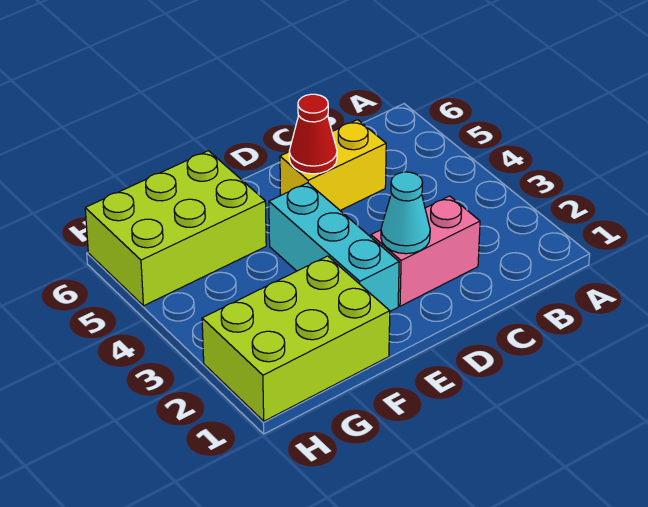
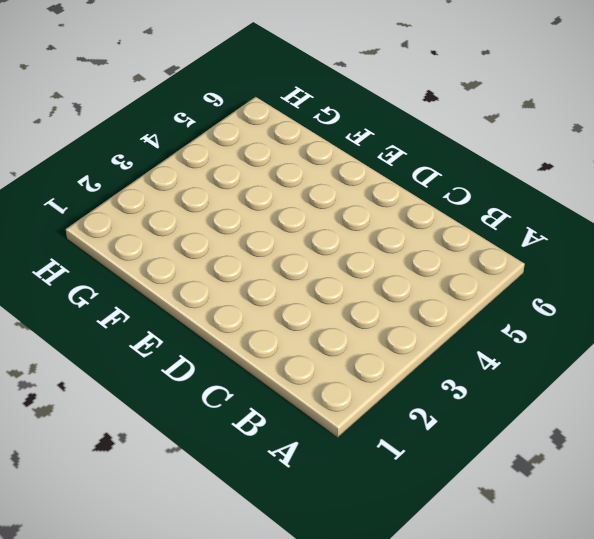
none -> pink brick C2:D2 level 1
none -> yellow brick C5:D5 level 1

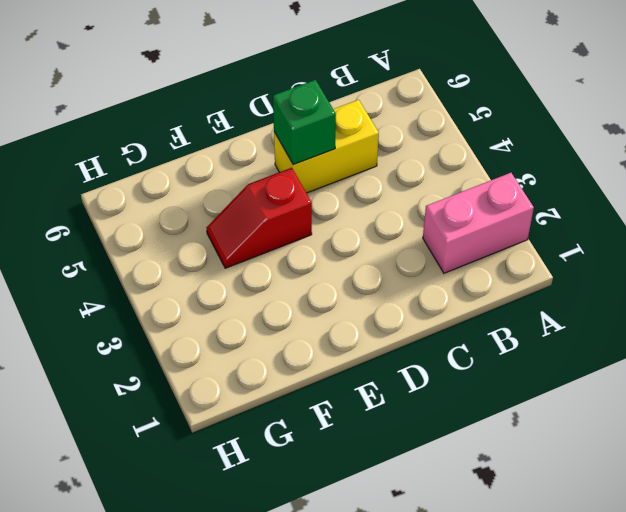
pink brick A2:B2 level 1 -> pink brick C2:D2 level 1
green brick D5 level 2 -> red cone D5 level 2
red slope E4:F4 level 1 top E -> cyan brick E2:E4 level 1
none -> lime brick F1:H2 level 1
none -> lime brick F5:H6 level 1

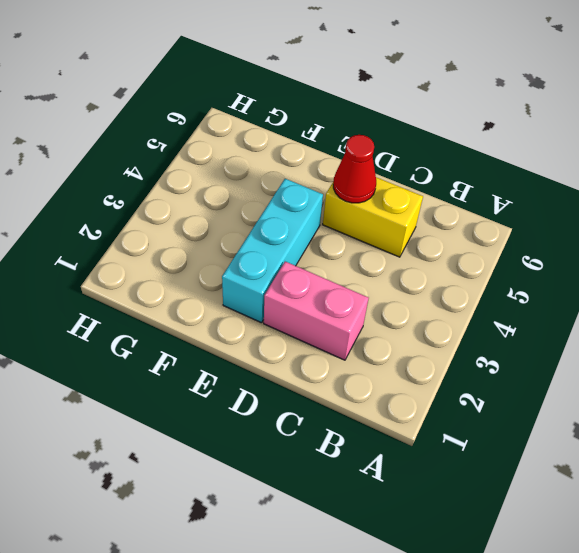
none -> lime brick F1:H2 level 1
none -> lime brick F5:H6 level 1

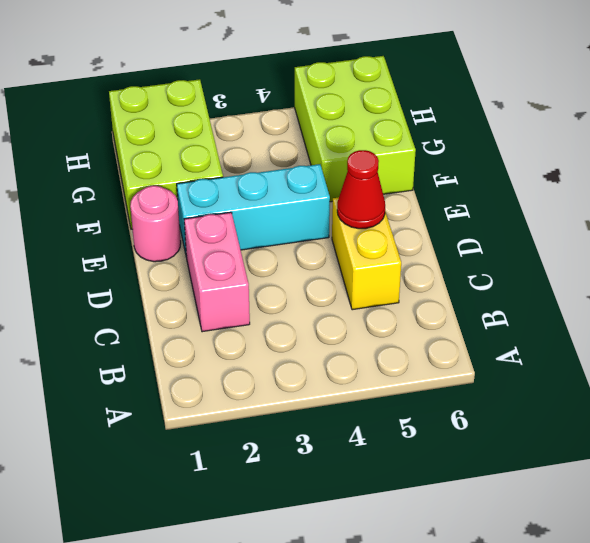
pink round brick E1 level 1 -> none
none -> cyan cone D2 level 2

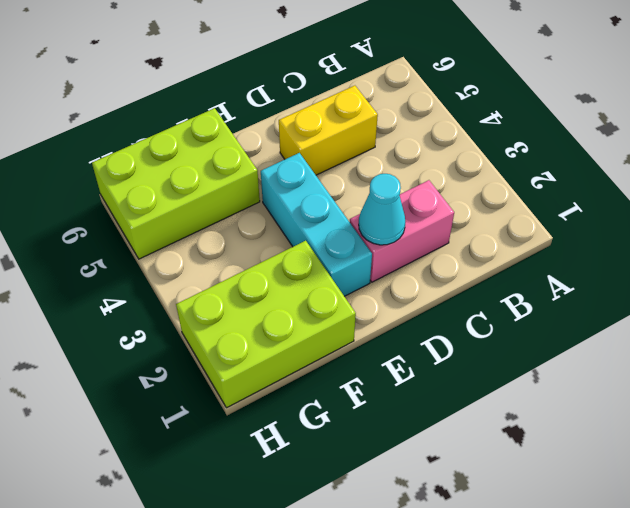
none -> red cone D5 level 2

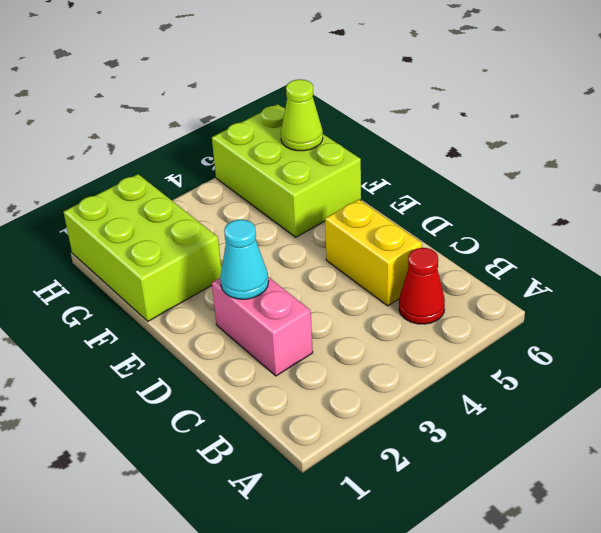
red cone B5 level 1 -> red cone D5 level 2
lime cone G6 level 2 -> none
none -> cyan brick E2:E4 level 1

